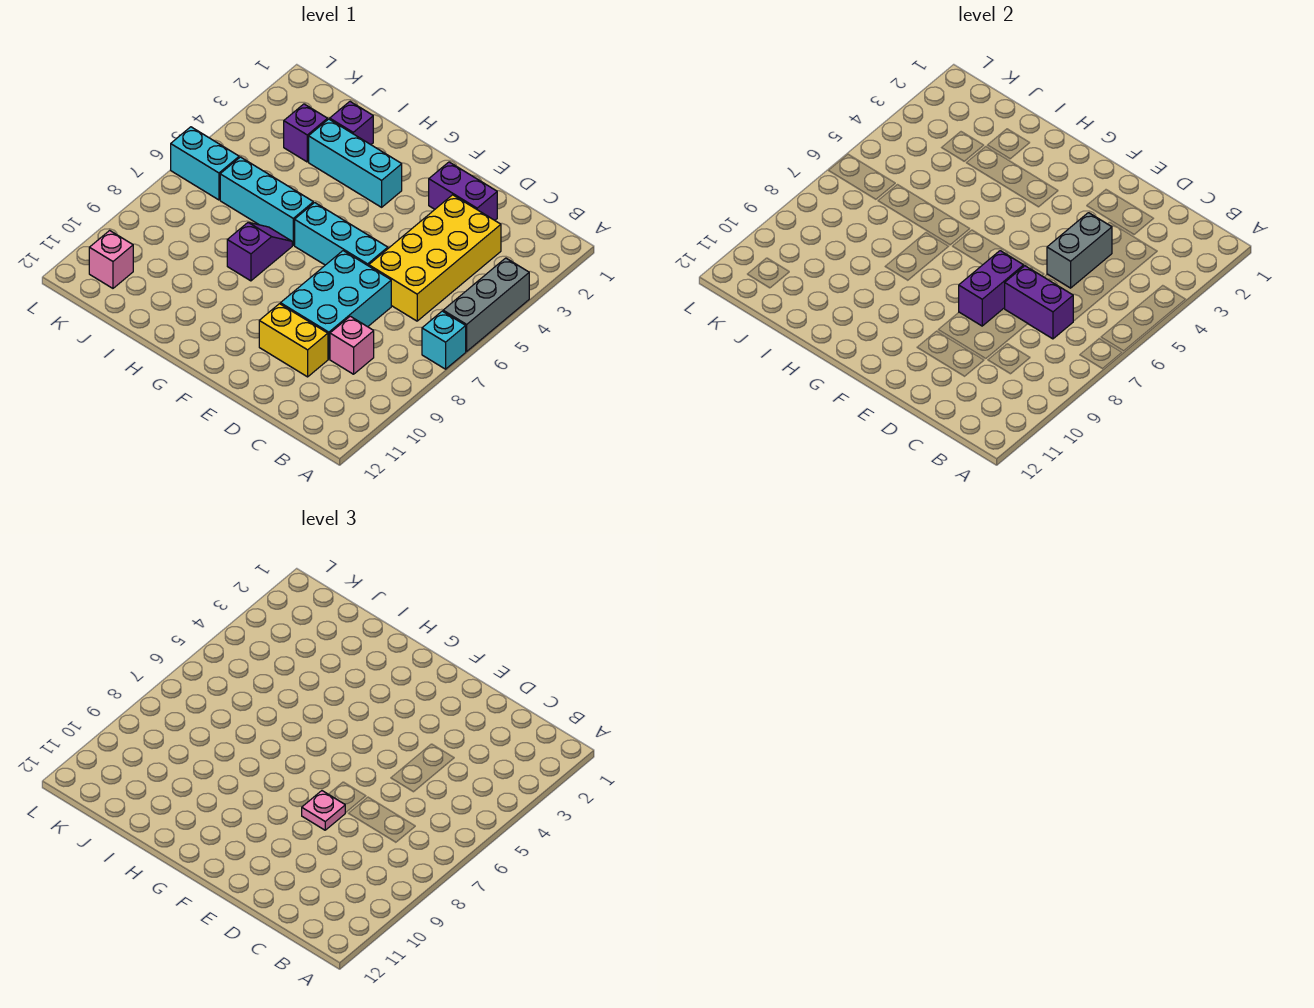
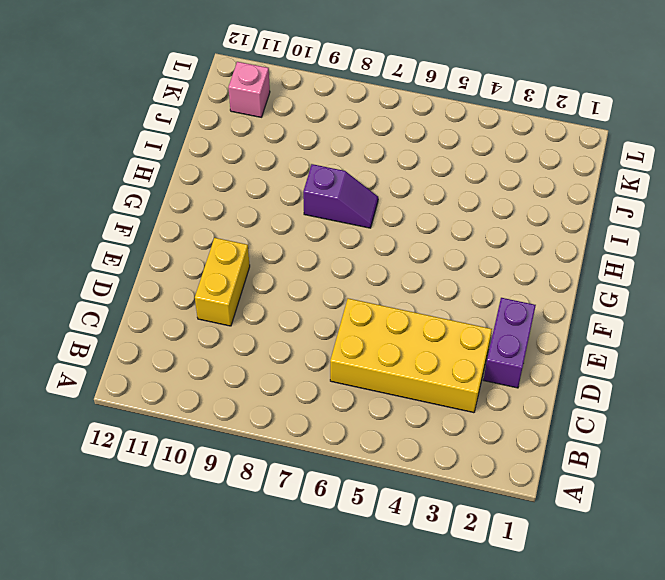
none -> grey brick A4:A6 level 1
none -> cyan brick A7 level 1
none -> pink brick C9 level 1

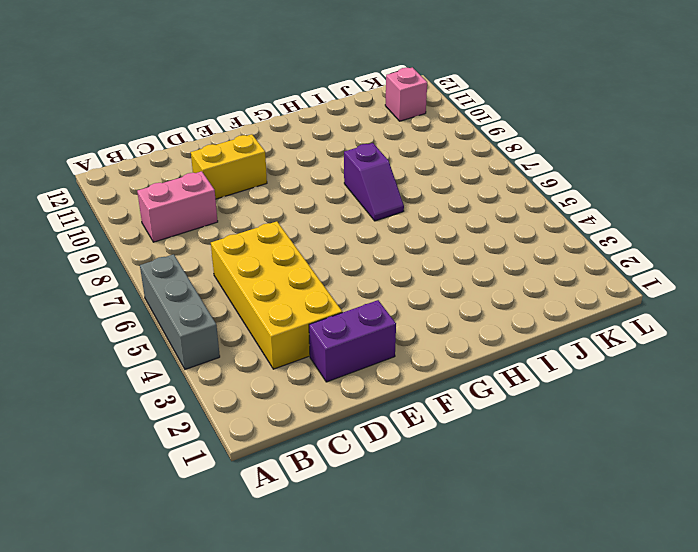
pink brick B9:C9 level 1 -> pink brick C9 level 1
none -> cyan brick A7 level 1
none -> cyan brick D7:E9 level 1
none -> cyan brick E6:G6 level 1

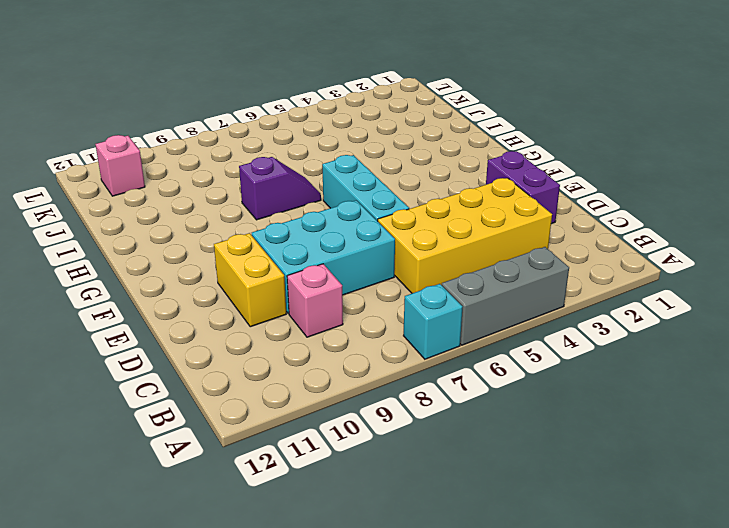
none -> cyan brick G3:I3 level 1
none -> cyan brick H6:J6 level 1
none -> purple brick I2 level 1

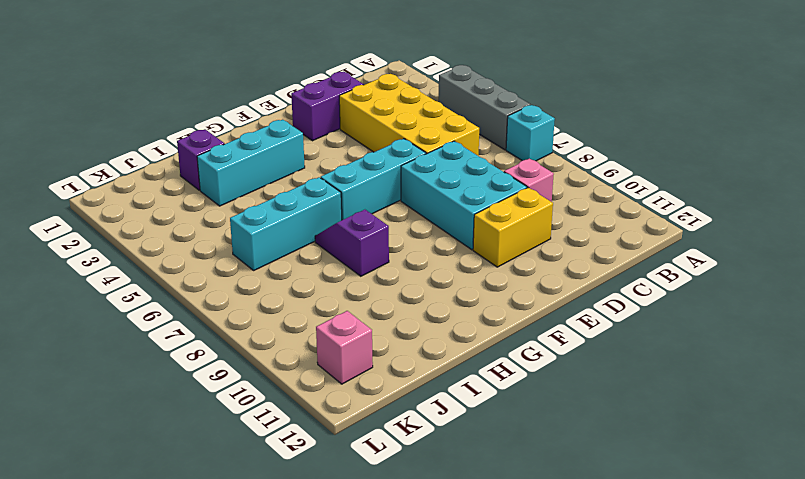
none -> purple brick J3 level 1
none -> cyan brick K6:L6 level 1
none -> purple brick C7:D7 level 2

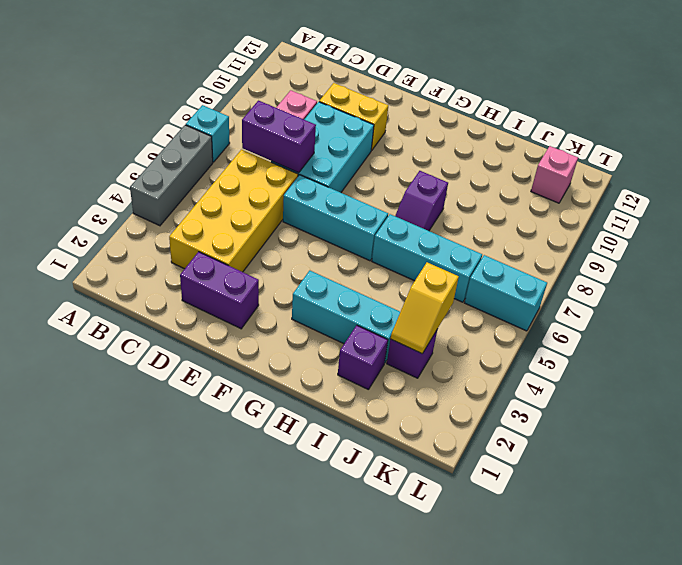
yellow slope J3:J4 level 2 top 4 -> none
none -> grey brick D4:D5 level 2
none -> purple brick E7:E8 level 2
none -> pink plate E8 level 3

